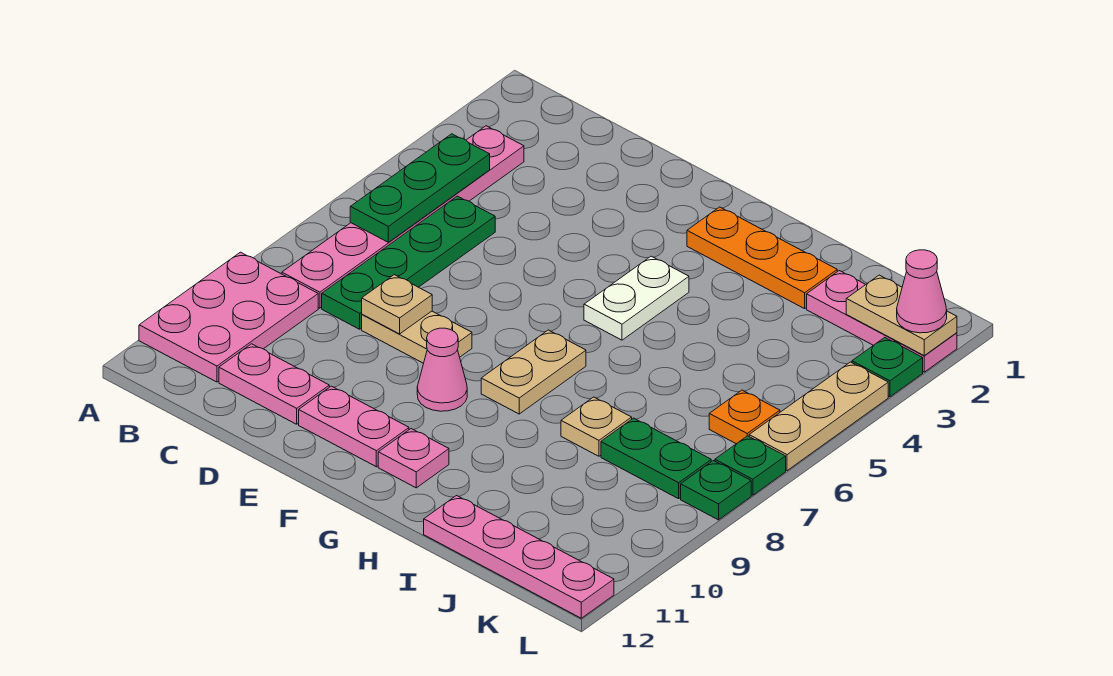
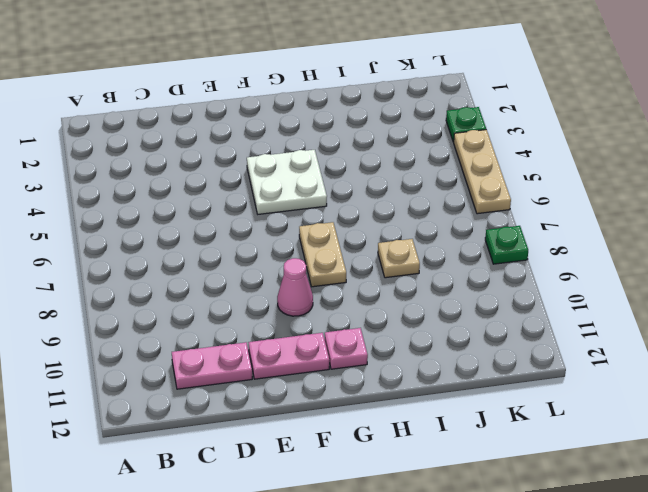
white plate F4:G5 level 1 -> white plate G4:G5 level 1
none -> pink plate A9:B11 level 1
none -> pink plate B3:B8 level 1
none -> green plate C5:C8 level 1

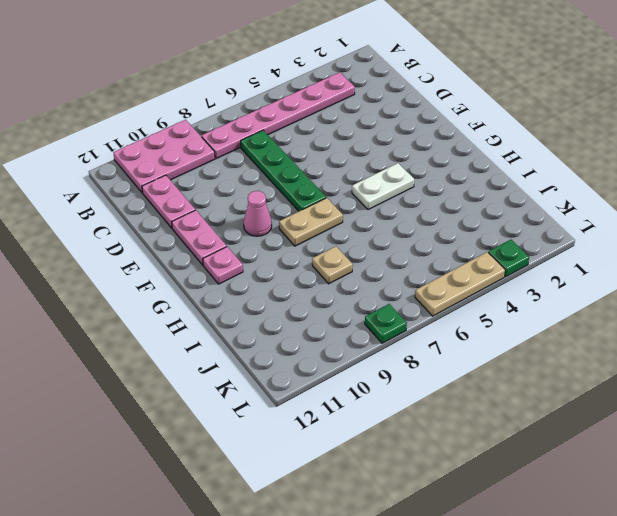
green plate C7:F7 level 1 -> green plate C5:C8 level 1
none -> tan plate D8:E8 level 1
none -> orange plate G2:I2 level 1
none -> pink plate I12:L12 level 1

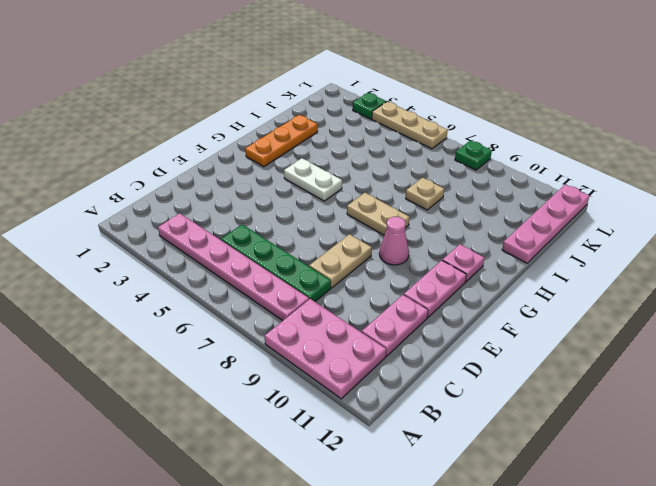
none -> pink plate J2:L2 level 1
none -> green plate J8:K8 level 1
none -> orange plate K6 level 1

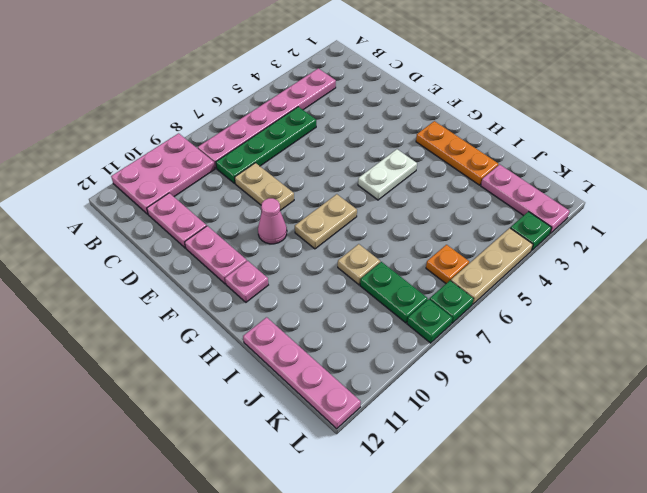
none -> green plate B4:B6 level 2
none -> tan plate D8 level 2
none -> tan plate K2:L2 level 2

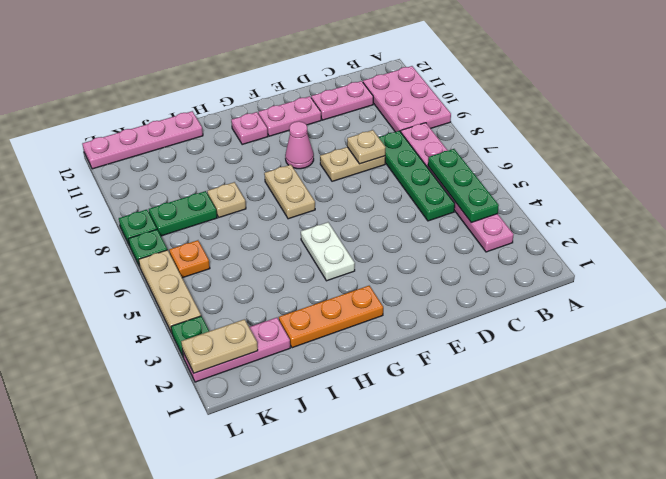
none -> pink cone L2 level 3

